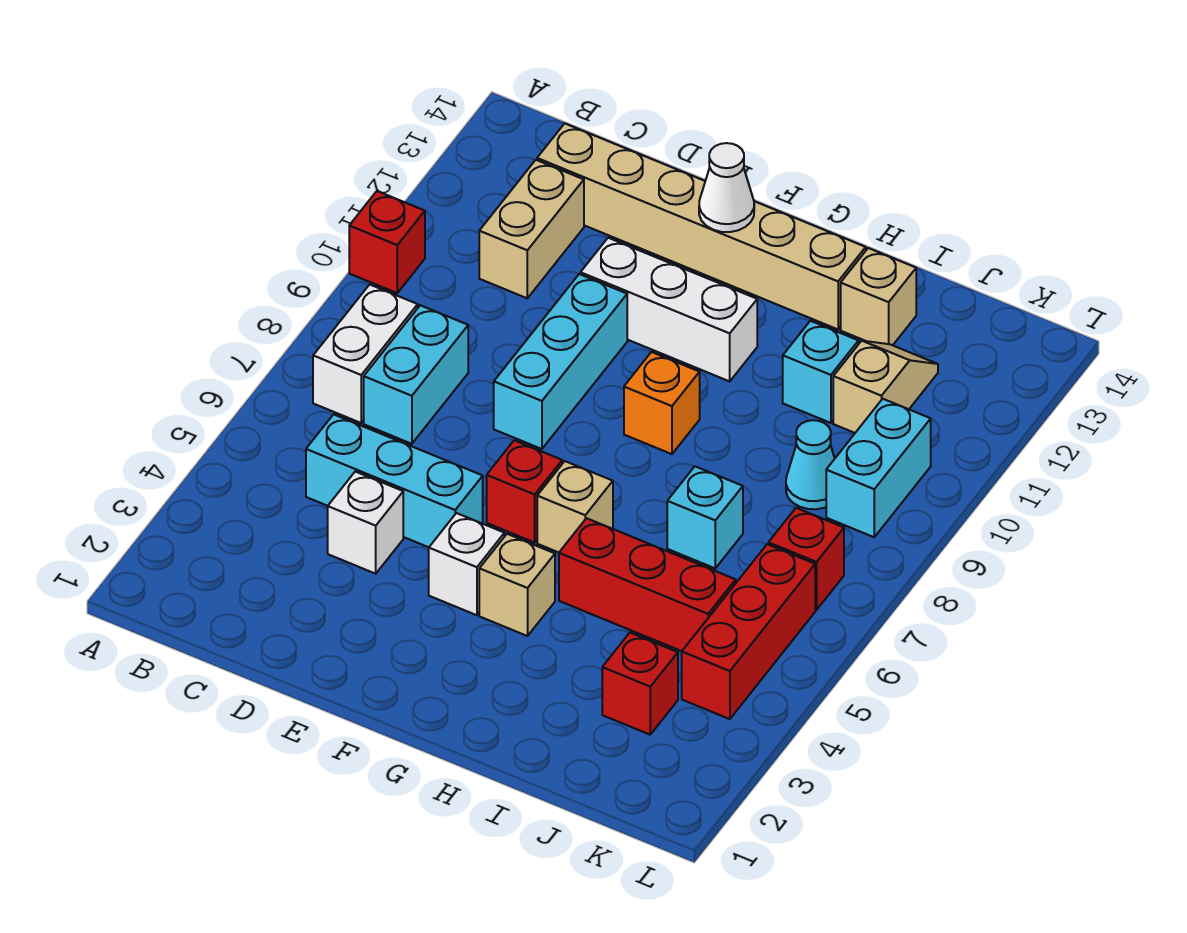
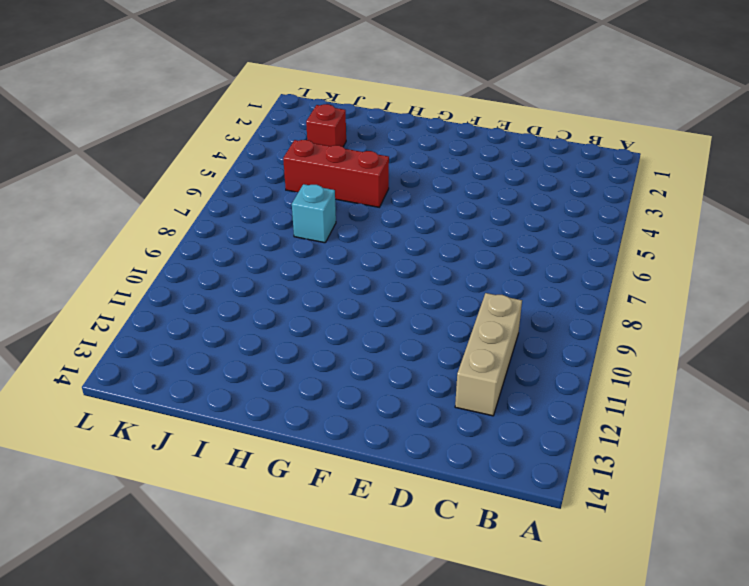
tan brick C10:C12 level 1 -> tan brick C11:C12 level 1
none -> red brick A10 level 1
none -> white brick B7:B8 level 1
none -> cyan brick C5:E5 level 1

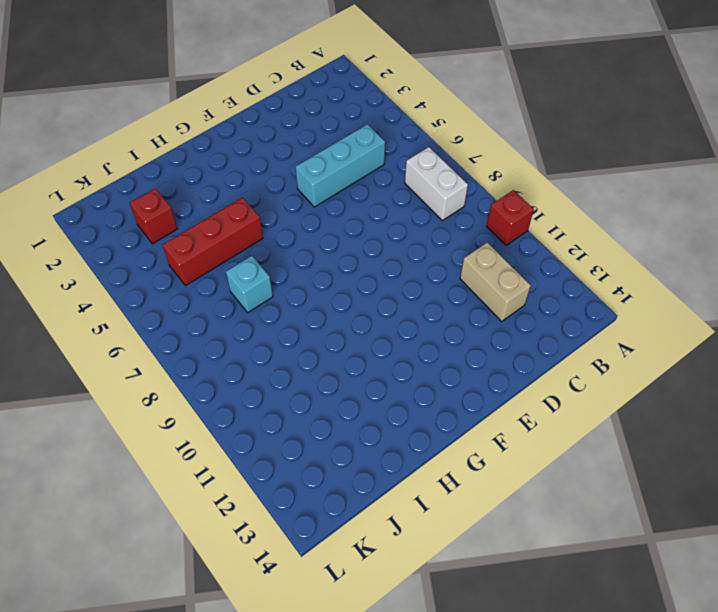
none -> cyan brick C7:C8 level 1
none -> tan brick C13:H13 level 1
none -> white brick D4 level 1

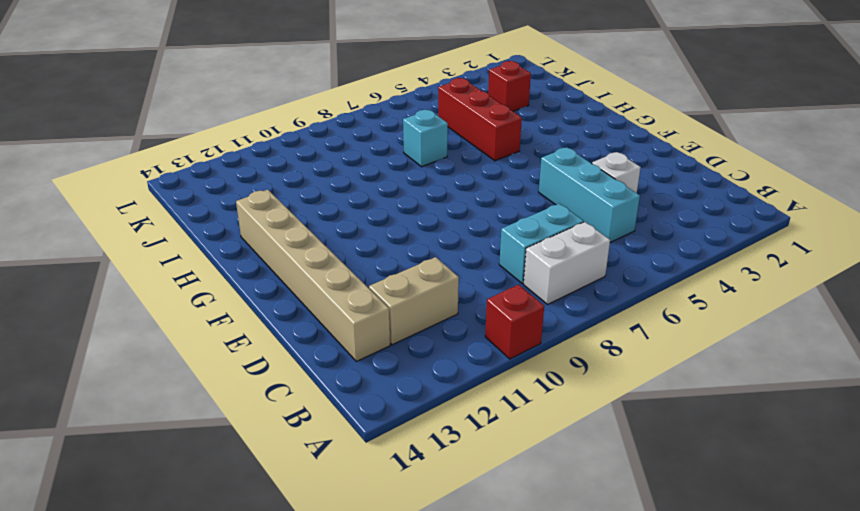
none -> cyan brick E8:E10 level 1
none -> white brick E11:G11 level 1
none -> white brick F4 level 1

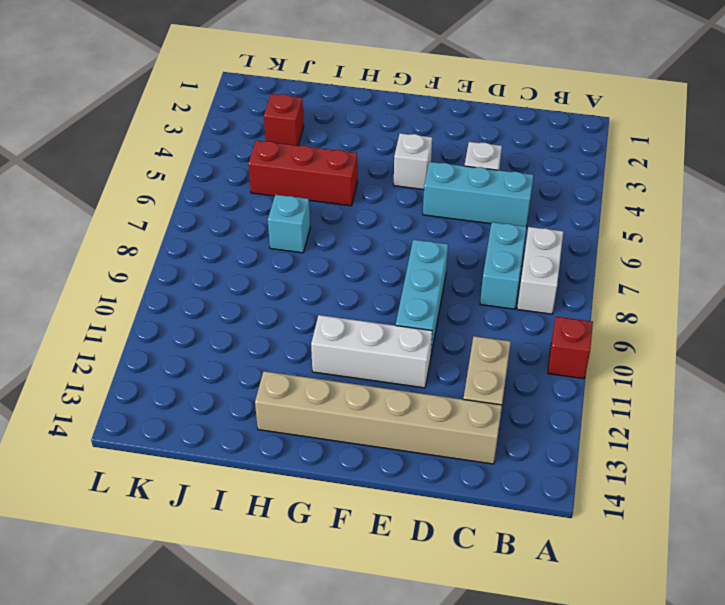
none -> red brick F6 level 1
none -> tan brick G4 level 1
none -> tan brick G6 level 1

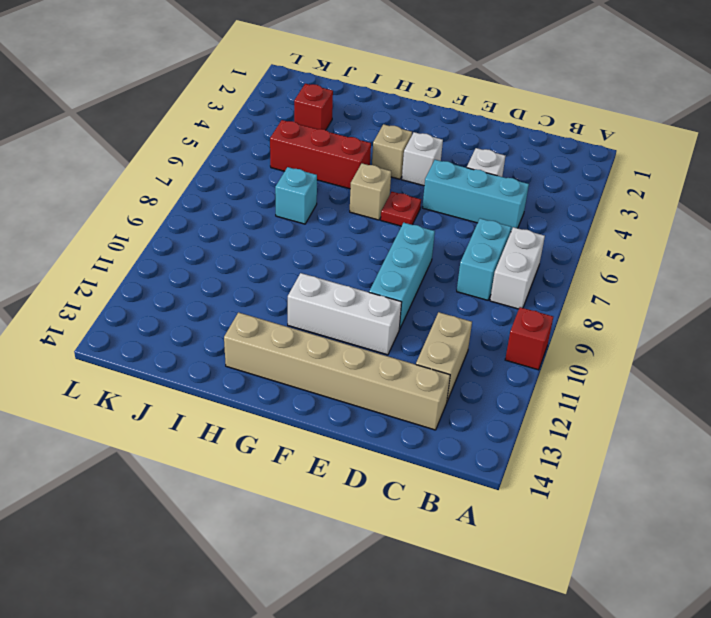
red plate F6 level 1 -> red brick F6 level 1
none -> orange brick G9 level 1
none -> cyan brick I11 level 1
none -> tan brick I13 level 1

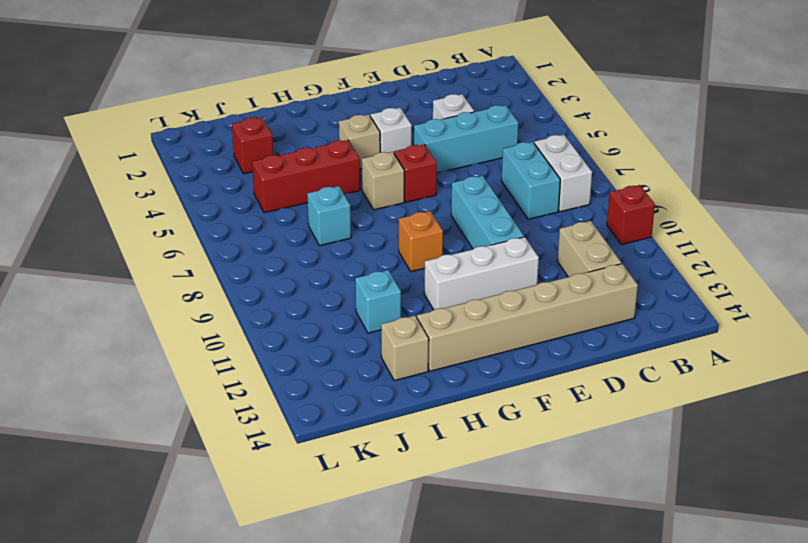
none -> cyan cone J9 level 1
none -> tan slope J11:J12 level 1 top 11
none -> red brick K4:K6 level 1

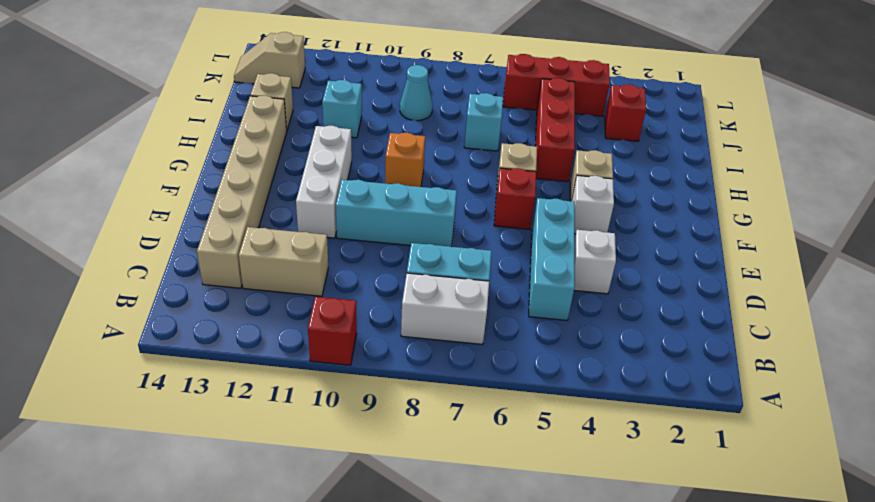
tan slope K13:K14 level 1 top 13 -> tan slope J11:J12 level 1 top 11
none -> red brick K7 level 1
none -> cyan brick K9:K10 level 1
none -> white cone F13 level 2

